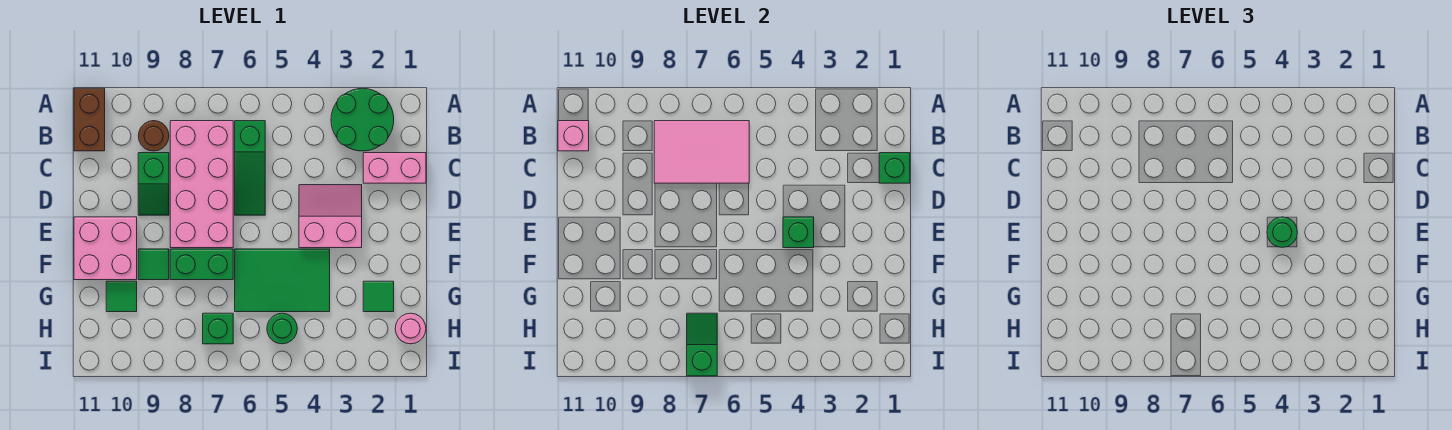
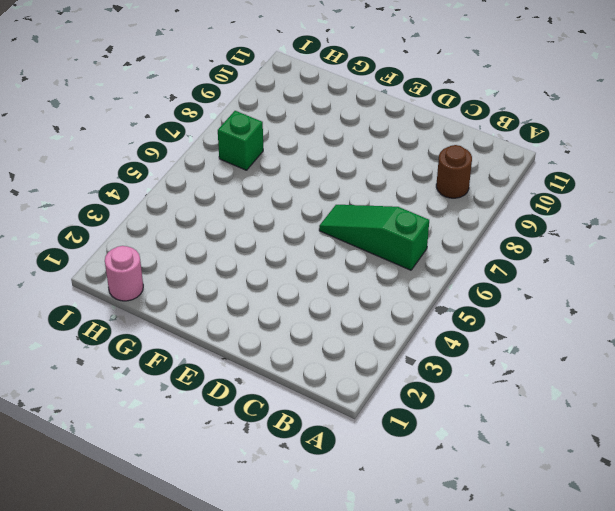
none -> green round brick A2:B3 level 1
none -> brown brick A11:B11 level 1
none -> pink brick B7:E8 level 1

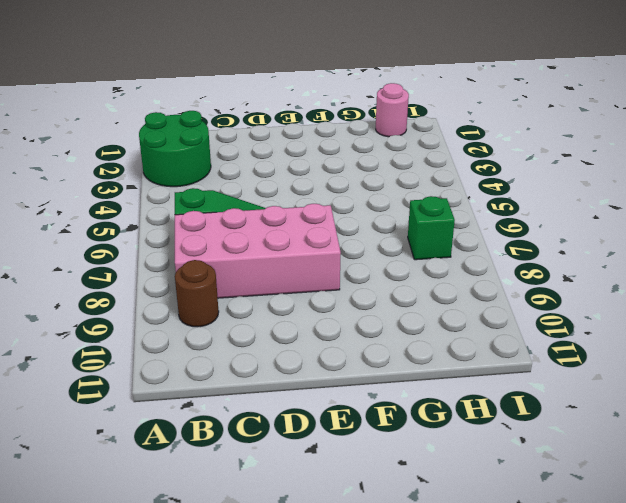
none -> brown brick A11:B11 level 1
none -> pink brick C1:C2 level 1
none -> green slope C9:D9 level 1 top C

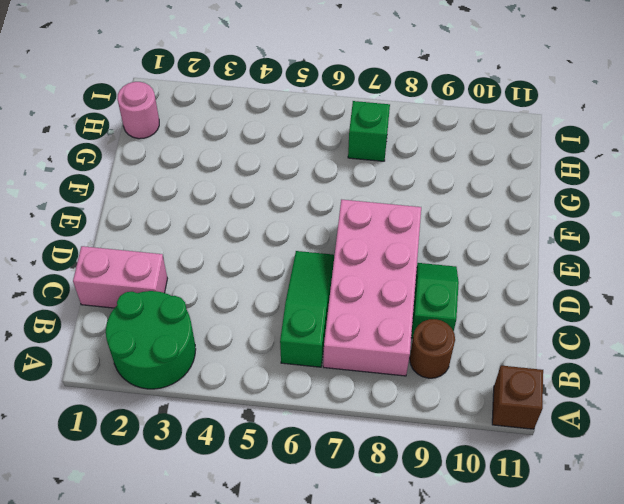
brown brick A11 level 1 -> brown brick A11:B11 level 1
none -> pink slope D3:E4 level 1 top E
none -> pink brick E10:F11 level 1
none -> green tile F4:G6 level 1

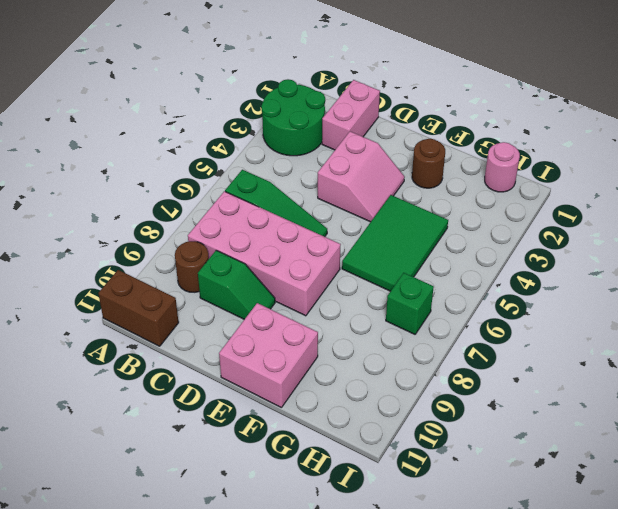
pink slope D3:E4 level 1 top D -> pink slope D3:E4 level 1 top E
brown round brick F2 level 1 -> none
none -> green brick F7:F8 level 1
none -> green tile F9 level 1
none -> green tile G2 level 1

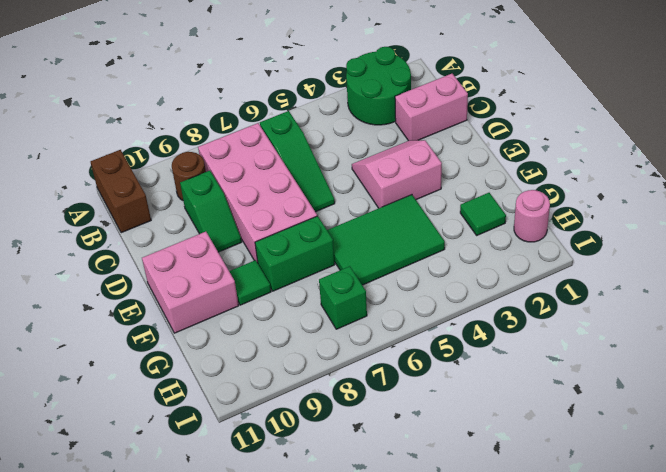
none -> green tile G10 level 1
none -> green round brick H5 level 1
none -> pink tile B6:C8 level 2

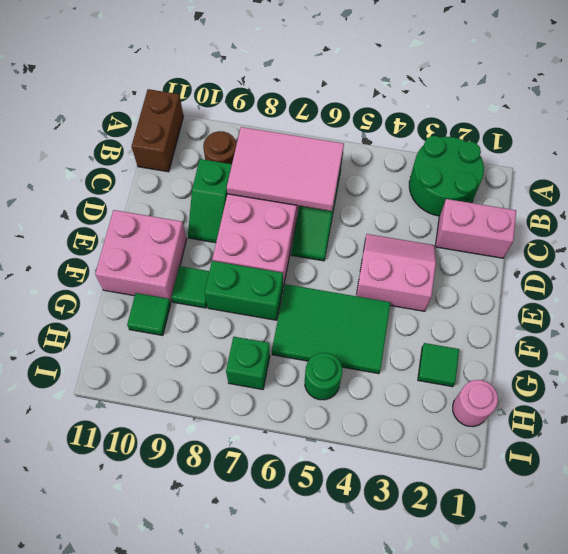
none -> pink brick B11 level 2
none -> green brick C1 level 2
none -> green brick E4 level 2

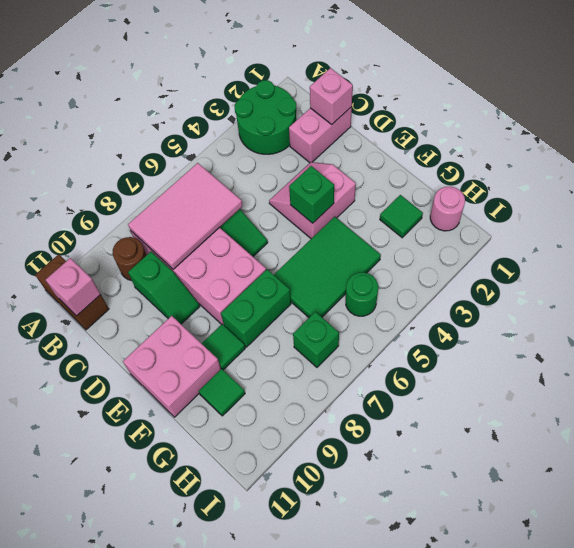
pink brick C1 level 2 -> green brick C1 level 2
none -> green slope H7:I7 level 2 top I
none -> green round brick E4 level 3

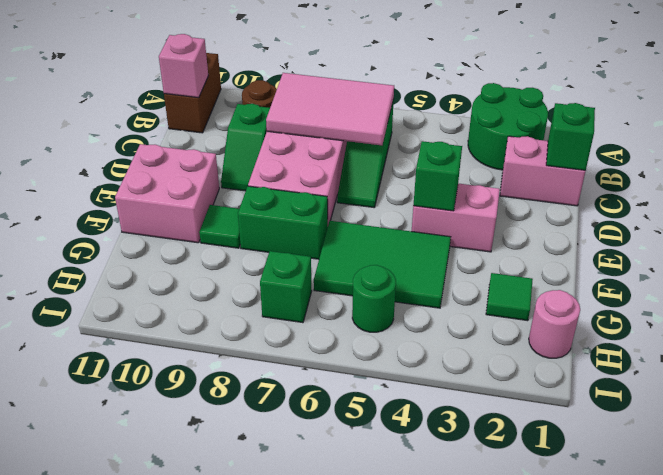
none -> green tile G10 level 1
none -> green slope H7:I7 level 2 top I
none -> green round brick E4 level 3

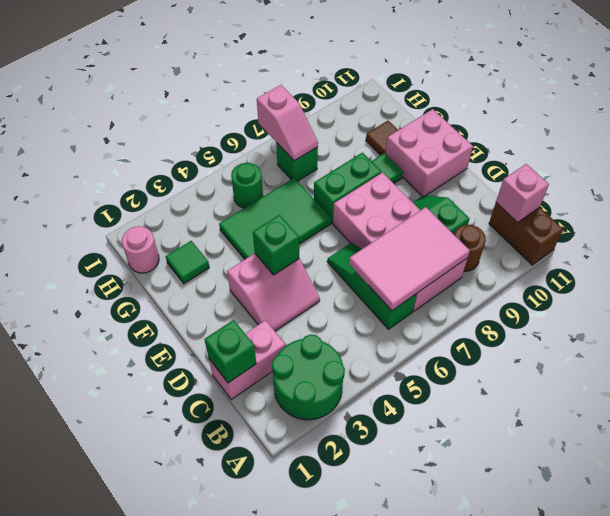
brown tile G10 level 1 -> green tile G10 level 1
pink slope H7:I7 level 2 top I -> green slope H7:I7 level 2 top I
none -> green round brick E4 level 3

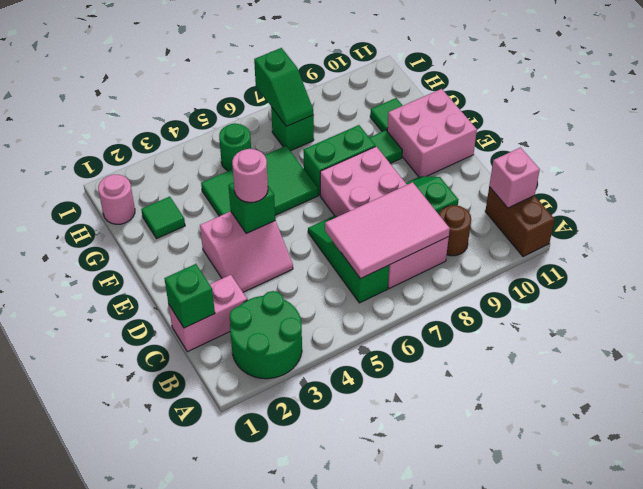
pink round brick E4 level 3 -> green round brick E4 level 3

